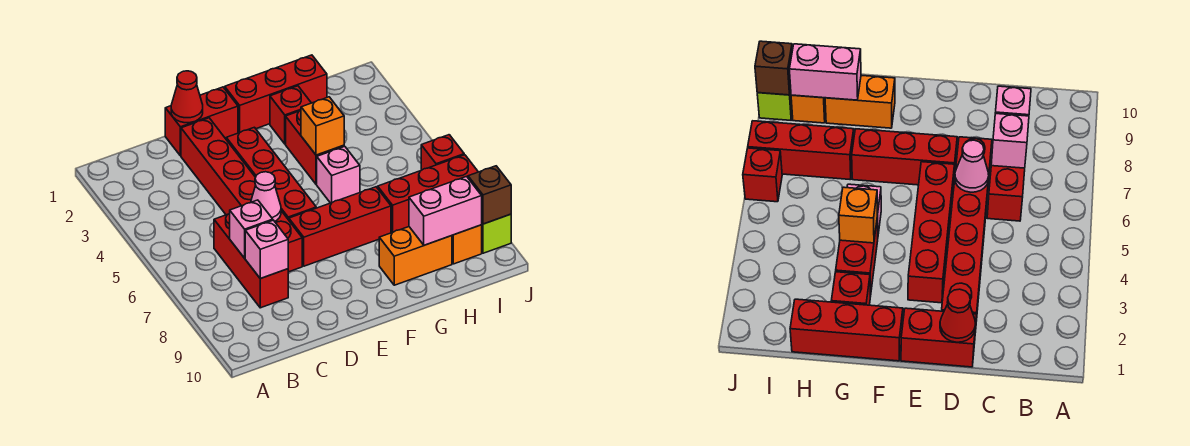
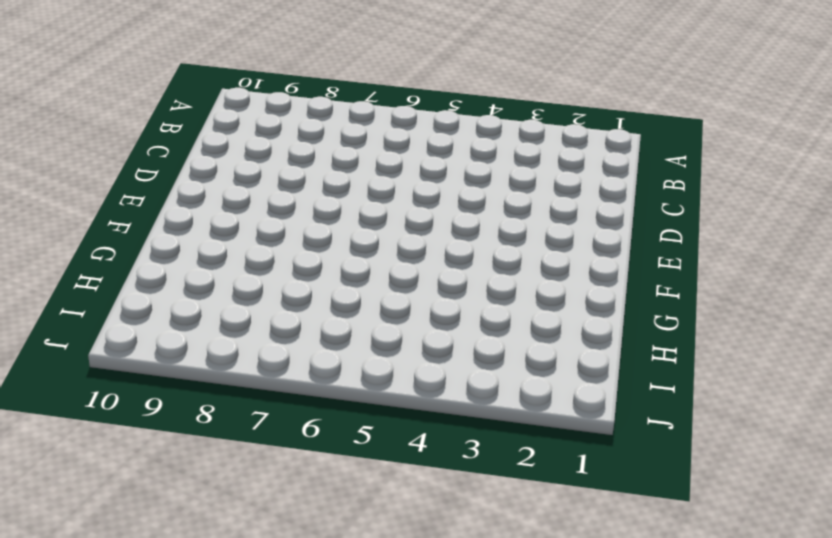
none -> red brick C6:C8 level 1
none -> red brick D1:E1 level 1
none -> red brick D2:D7 level 1

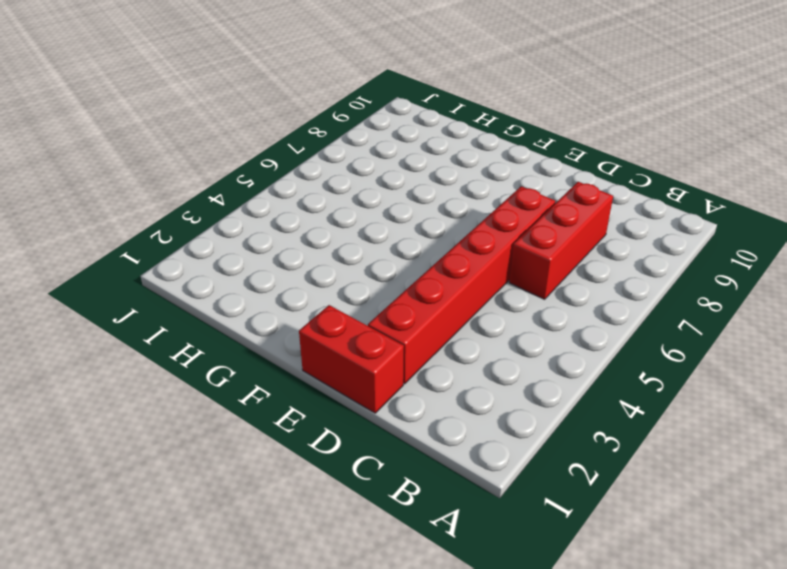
none -> red brick E3:E6 level 1
none -> red brick E7:G7 level 1
none -> red brick F1:H1 level 1

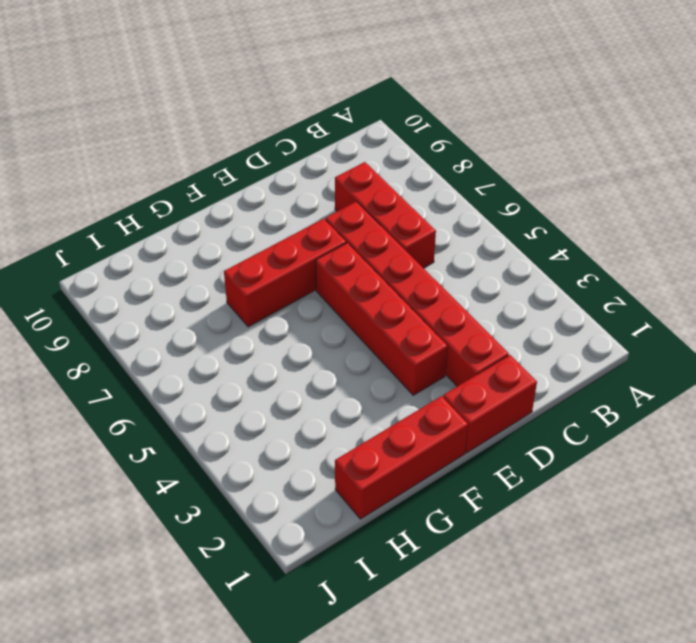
none -> red brick G2 level 1
none -> red brick G3:G4 level 1
none -> pink brick G5 level 1

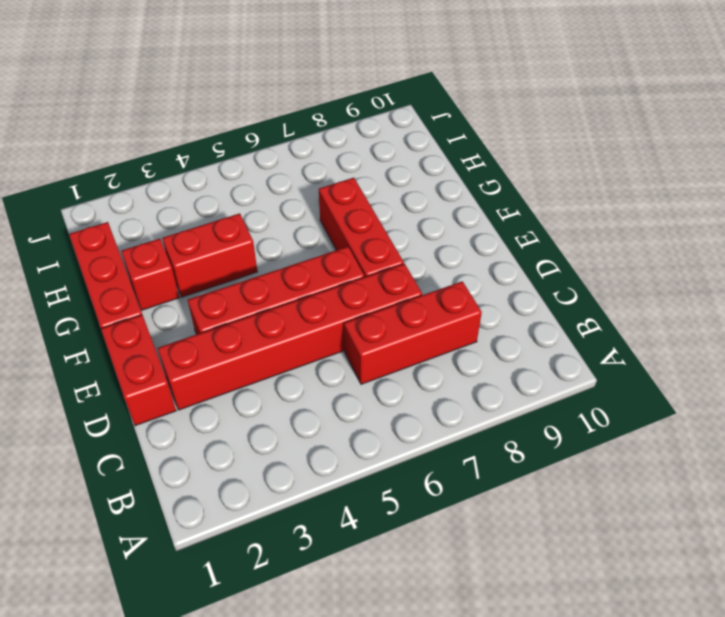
none -> pink brick G5 level 1
none -> orange brick G9:H9 level 1
none -> red brick H7:J7 level 1

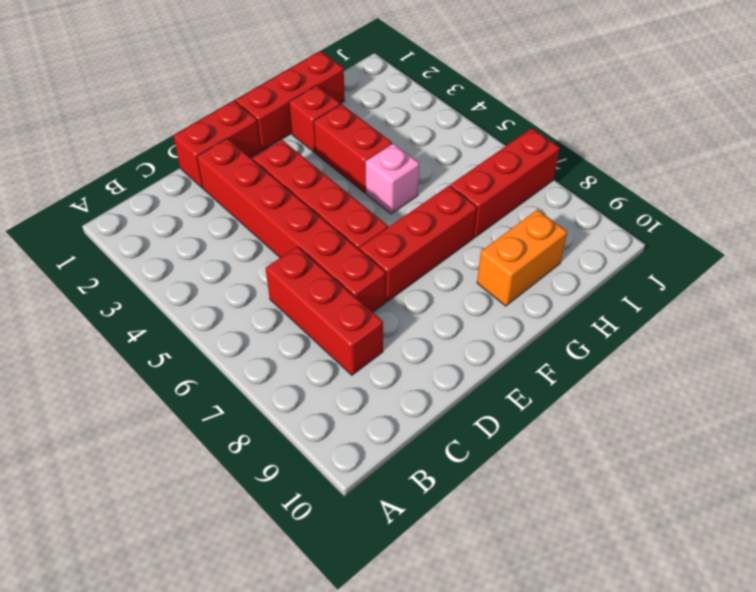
none -> orange brick I9 level 1
none -> red brick J6 level 1
none -> lime brick J9 level 1

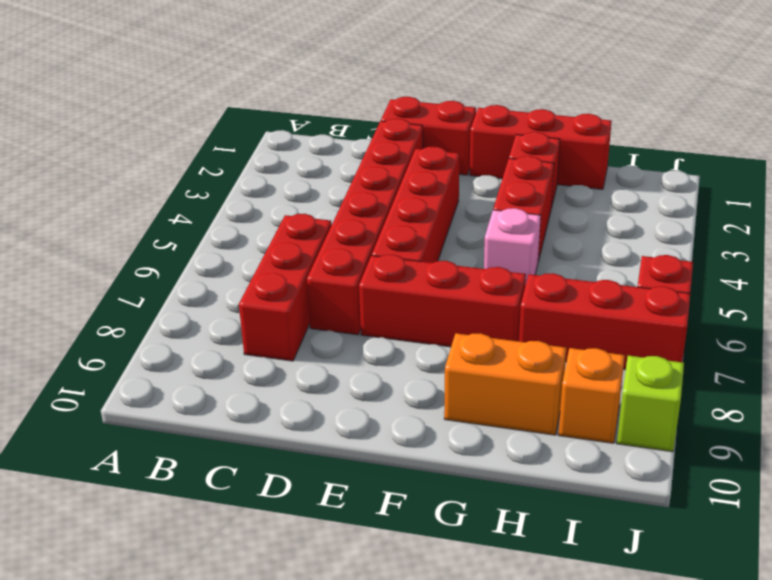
none -> pink brick C7 level 2
none -> pink brick C8 level 2
none -> red cone D1 level 2

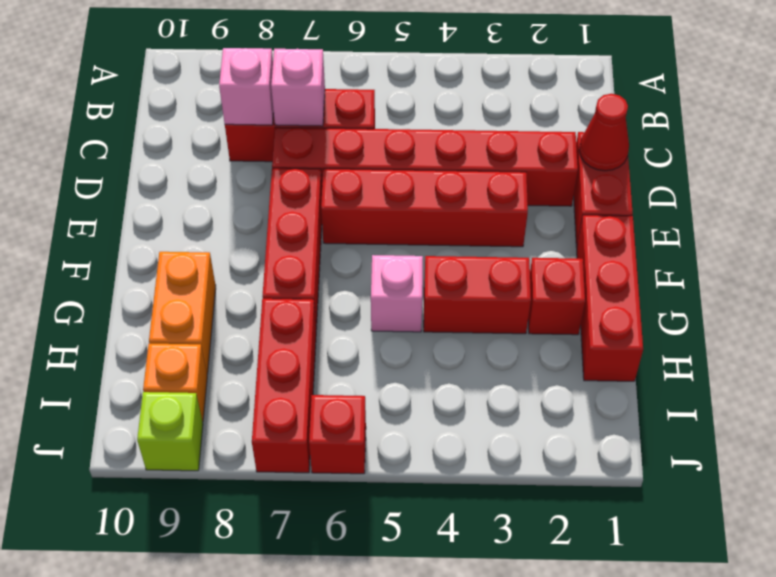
none -> pink cone D6 level 2
none -> orange brick G4 level 2
none -> pink brick H9:I9 level 2

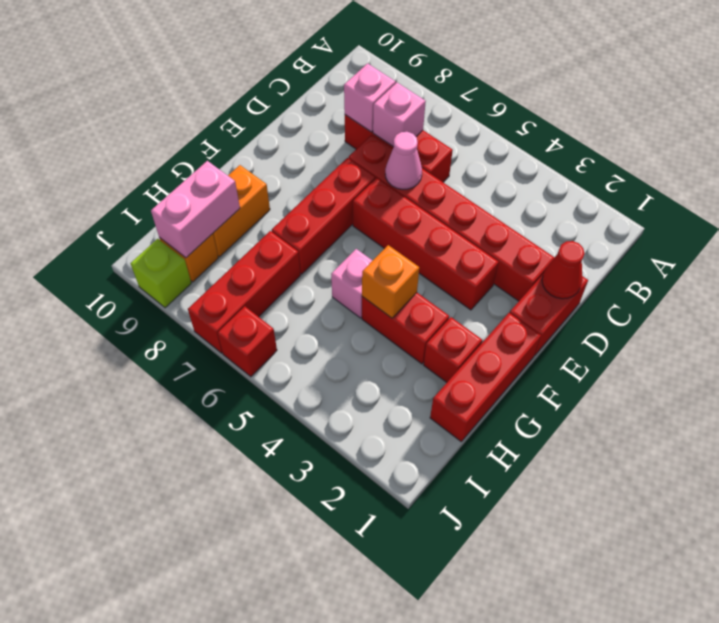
none -> brown brick J9 level 2

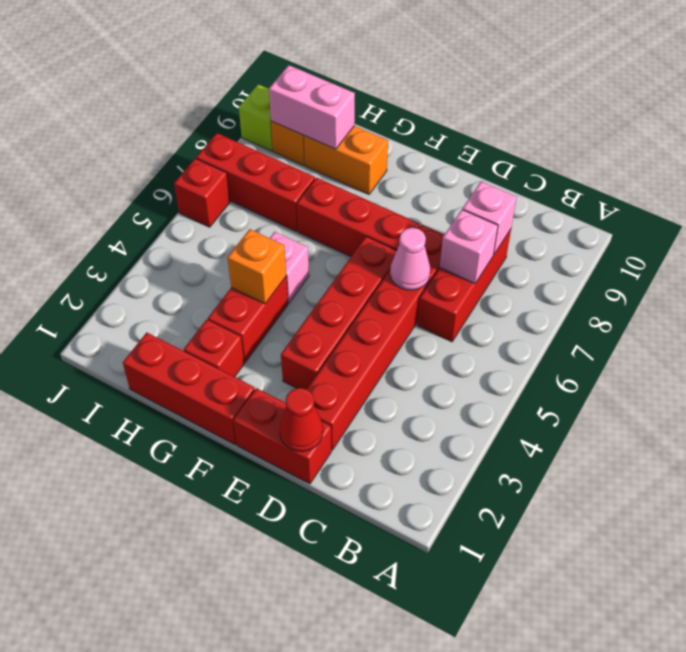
none -> brown brick J9 level 2

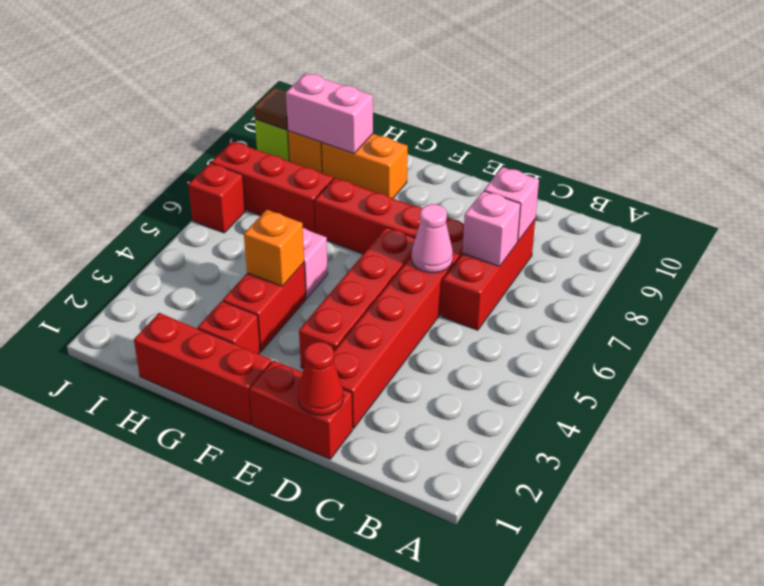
brown tile J9 level 2 -> brown brick J9 level 2

